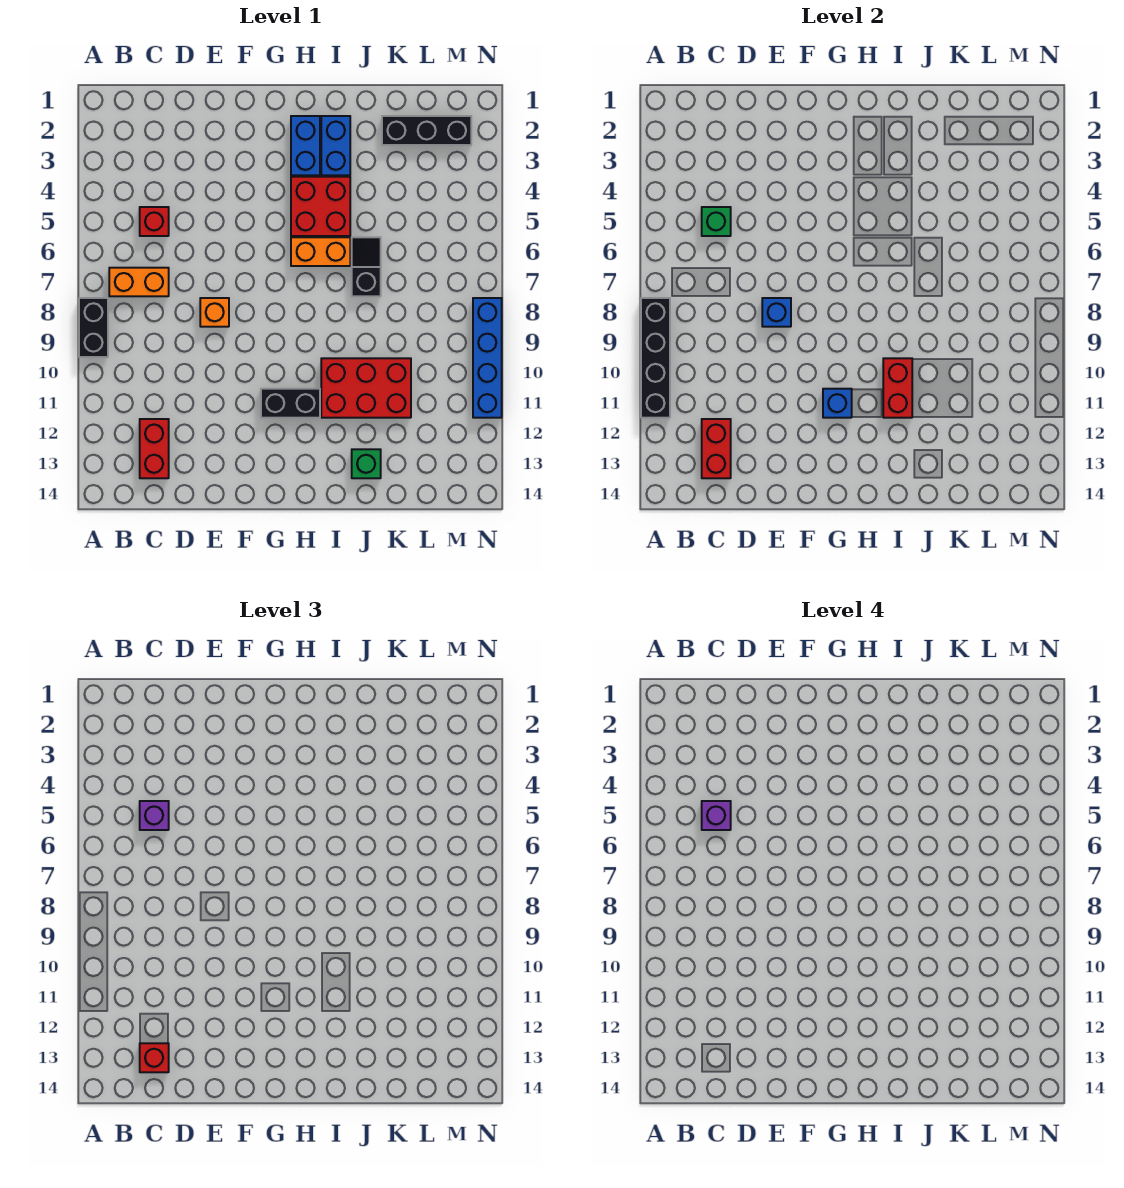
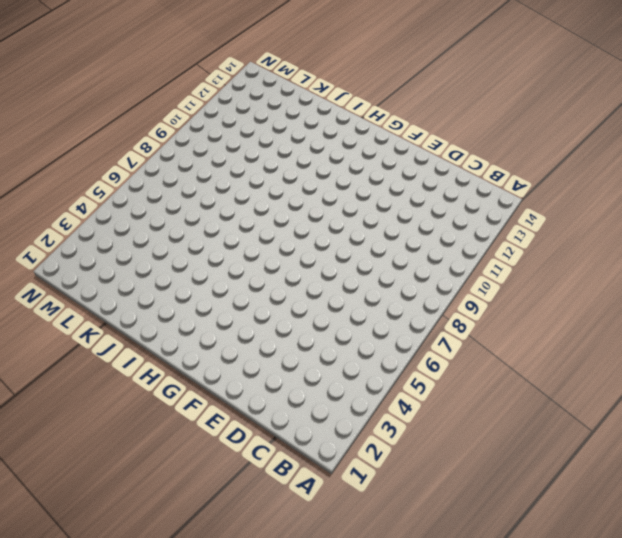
none -> black brick A8:A9 level 1
none -> orange brick B7:C7 level 1
none -> red brick C5 level 1

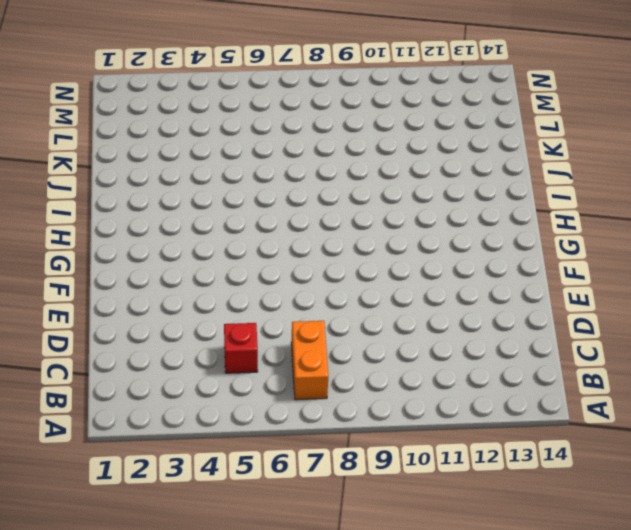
none -> black brick A8:A9 level 1
none -> red brick C12:C13 level 1
none -> orange brick E8 level 1

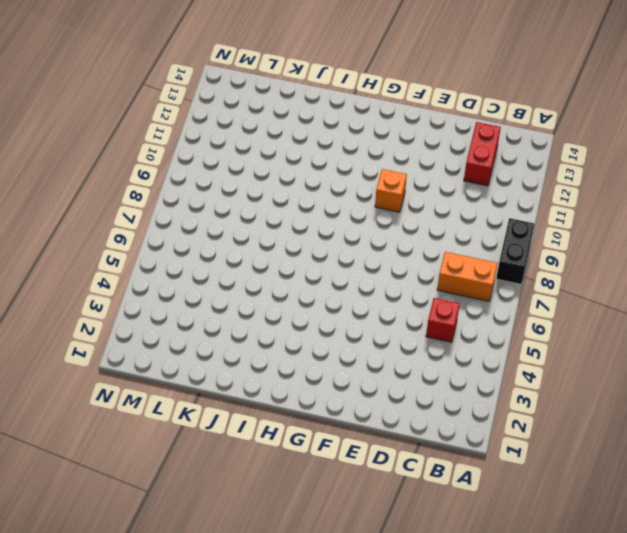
orange brick F10 level 1 -> orange brick E8 level 1
none -> black brick G11:H11 level 1
none -> blue brick H2:H3 level 1
none -> red brick H4:I5 level 1

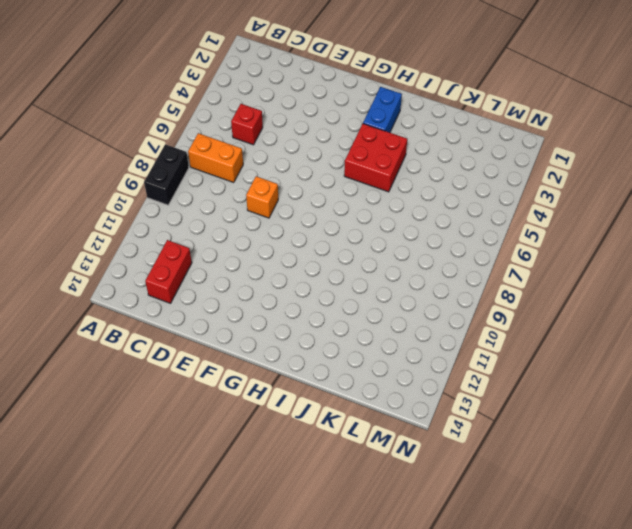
none -> black brick G11:H11 level 1
none -> orange brick H6:I6 level 1
none -> blue brick I2:I3 level 1

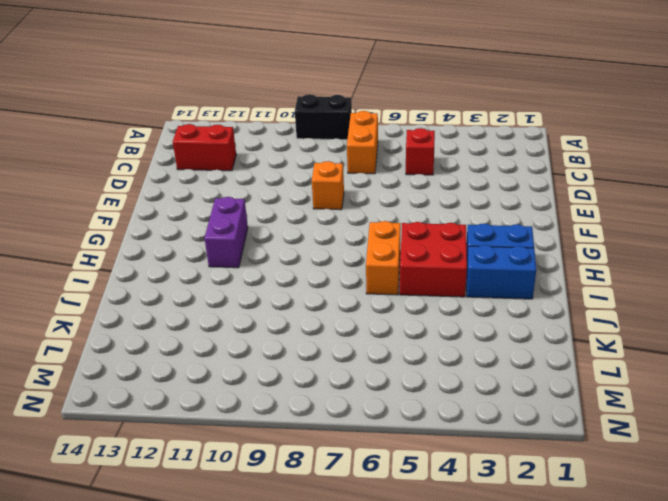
purple brick G11:H11 level 1 -> black brick G11:H11 level 1
none -> red brick I10:K11 level 1
none -> black slope J6:J7 level 1 top 7
none -> green brick J13 level 1

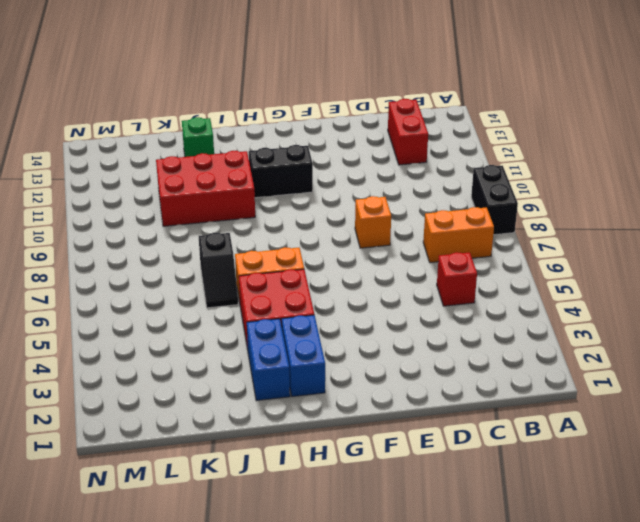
none -> black brick K2:M2 level 1
none -> blue brick N8:N11 level 1
none -> black brick A8:A11 level 2

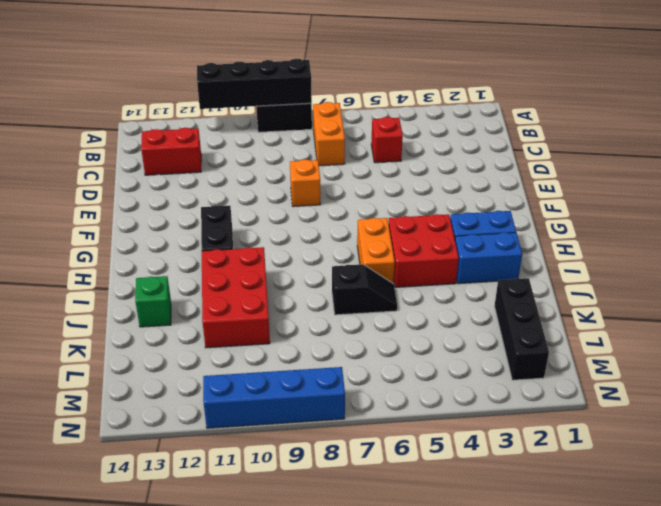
none -> green brick C5 level 2
none -> red brick C12:C13 level 2
none -> blue brick E8 level 2

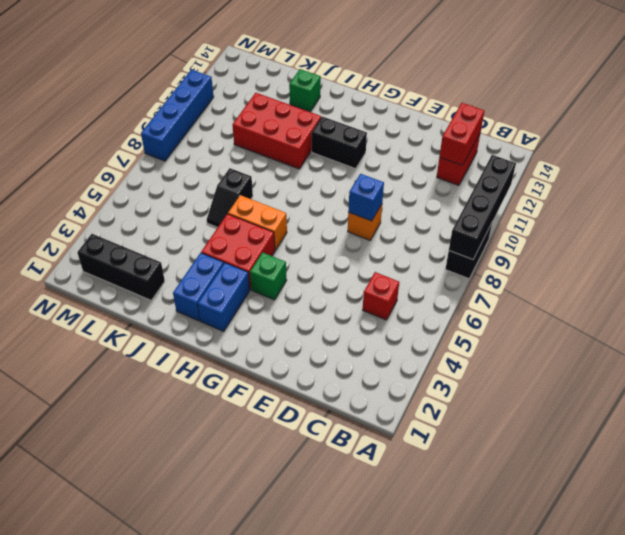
green brick G4 level 1 -> green brick C5 level 2
none -> orange brick B7:C7 level 1
none -> blue brick G11 level 2
none -> red brick I10:I11 level 2

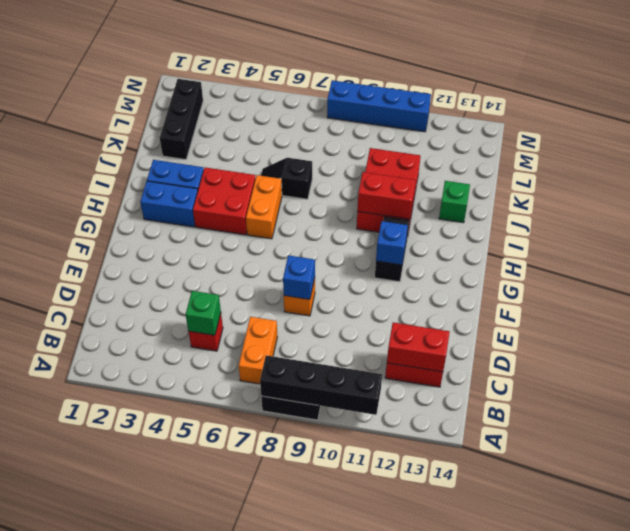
none -> purple brick C5 level 3
none -> red brick C13 level 3
none -> purple brick C5 level 4

